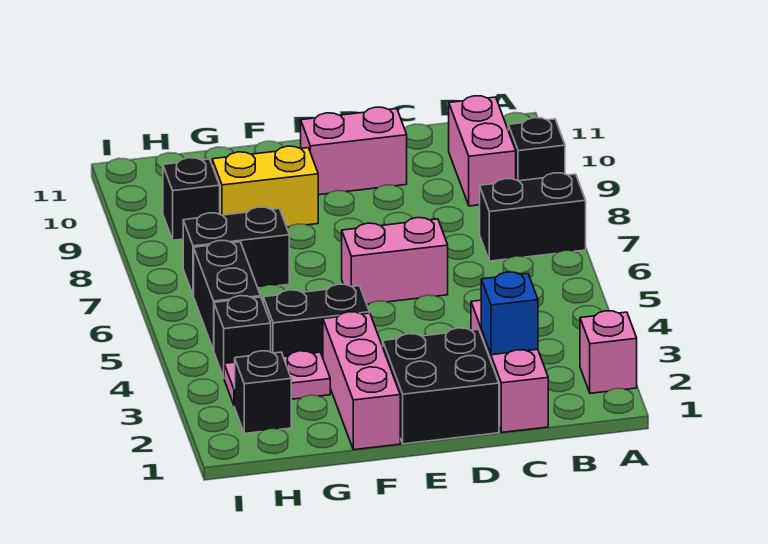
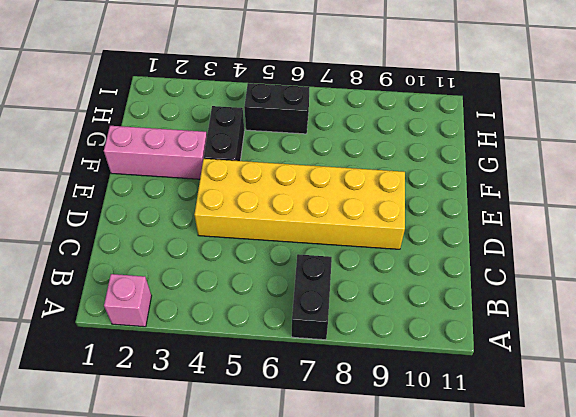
yellow brick D4:E9 level 1 -> pink brick D6:E6 level 1
none -> black brick A9 level 1
none -> pink brick B9:B10 level 1
none -> pink brick C1:C3 level 1

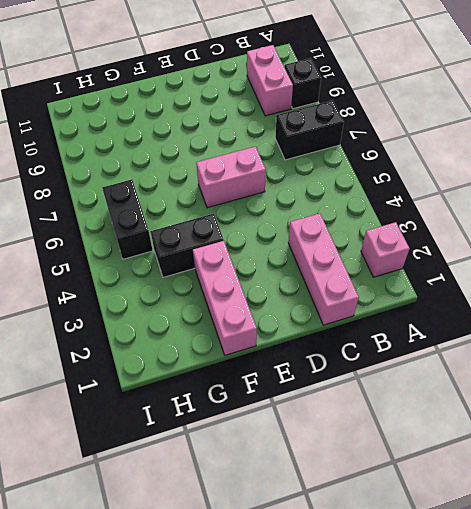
none -> black brick D1:E2 level 1
none -> pink brick D10:E10 level 1
none -> yellow brick F9:G9 level 1

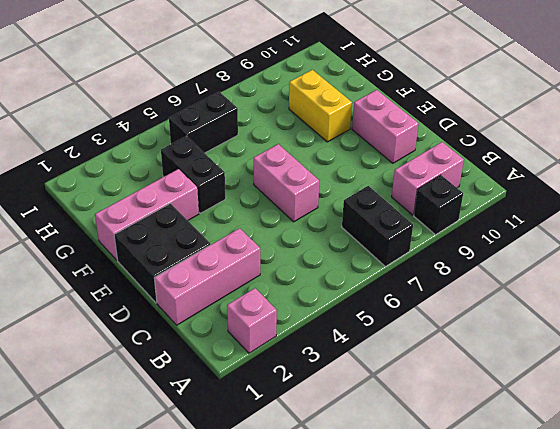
none -> pink plate G3:H3 level 1
none -> black brick G7:H7 level 1
none -> black brick H2 level 1

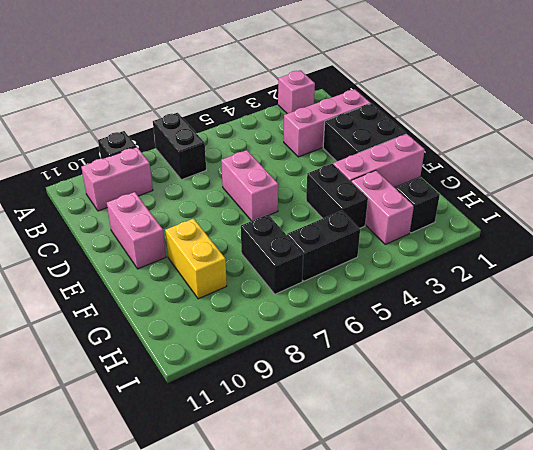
pink brick G3:H3 level 1 -> pink plate G3:H3 level 1
none -> black brick H4 level 1
none -> black brick H9 level 1
none -> blue brick C2 level 2

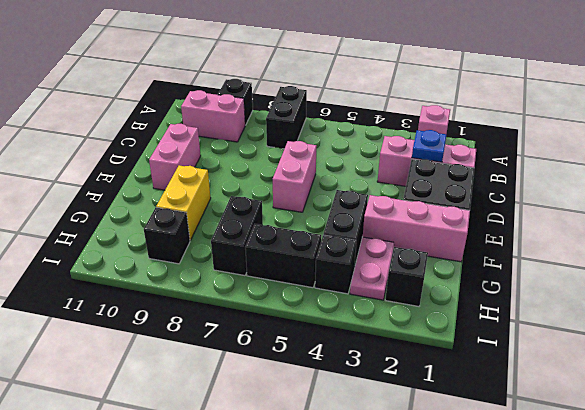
blue plate C2 level 2 -> blue brick C2 level 2

